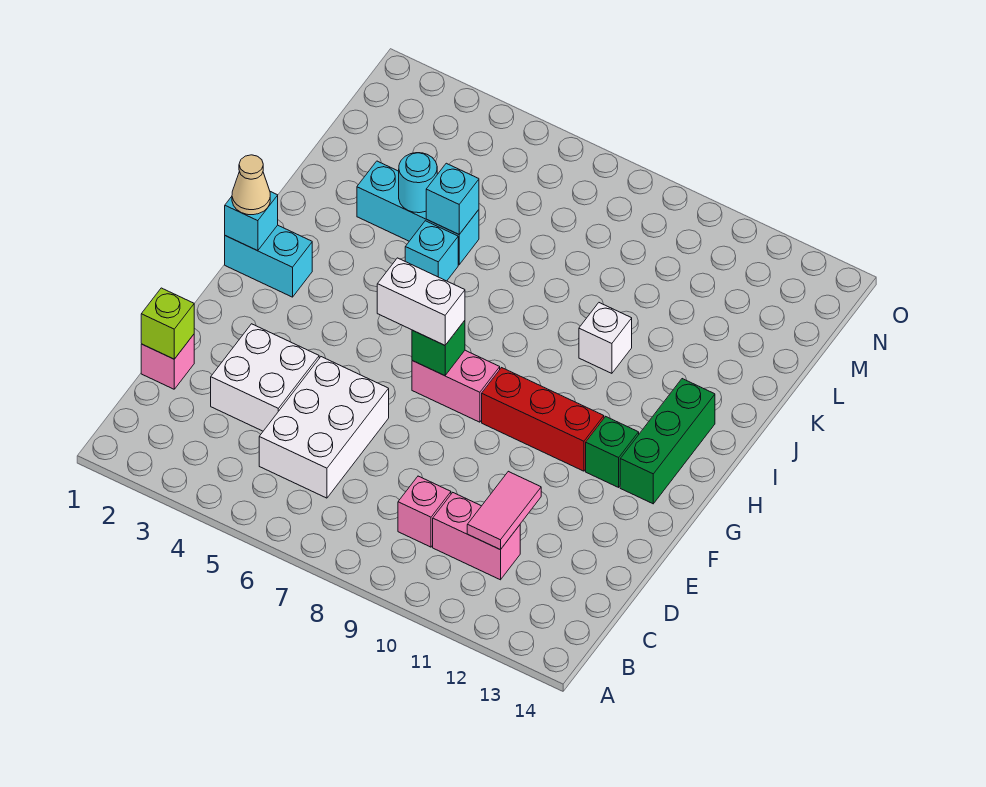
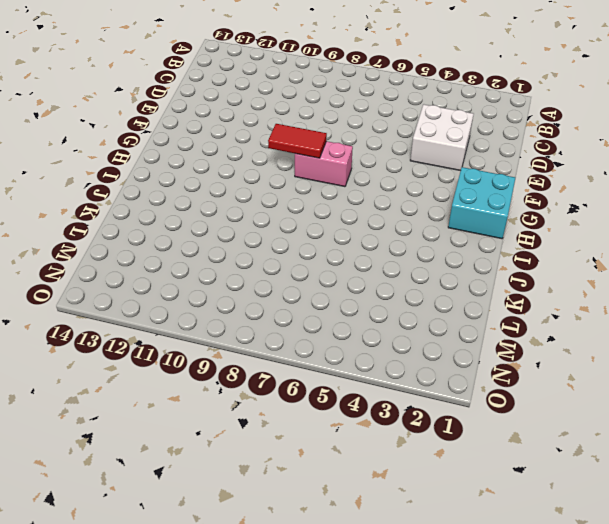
cyan brick G1:H2 level 1 -> cyan brick H1:H2 level 1
red tile G8:G9 level 2 -> none
none -> white brick C5:E6 level 1
none -> pink brick C9 level 1
none -> pink brick C10:C11 level 1

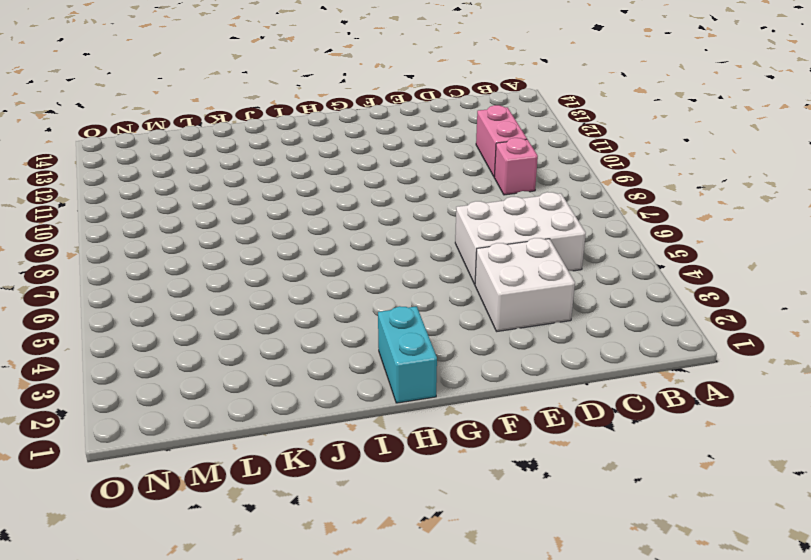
none -> pink brick D1 level 1
none -> pink brick G7:G8 level 1
none -> red brick G9:G11 level 1

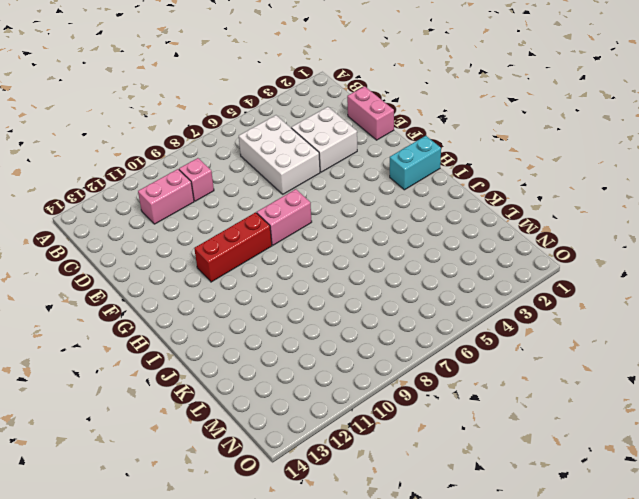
pink brick D1:E1 level 1 -> pink brick D1 level 1
none -> green brick G12 level 1
none -> green brick G13:I13 level 1
none -> cyan brick J5 level 1

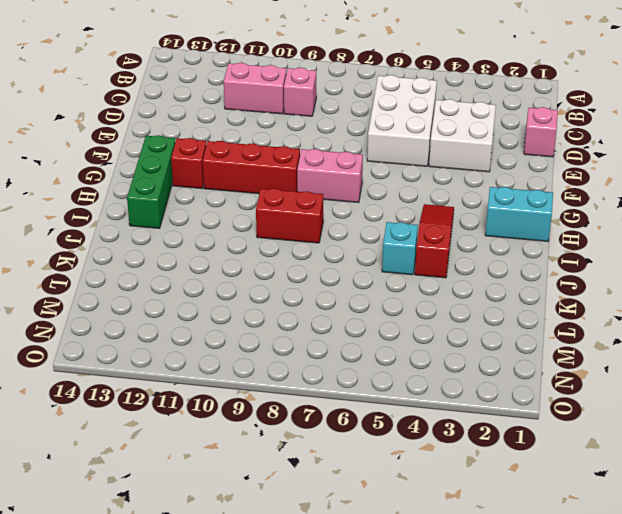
red brick G12 level 1 -> green brick G12 level 1
red slope H4:J4 level 1 top J -> none
red brick I8:I9 level 1 -> none
none -> white brick J10 level 1
none -> cyan brick K3:K5 level 1
none -> pink tile C11:D11 level 2

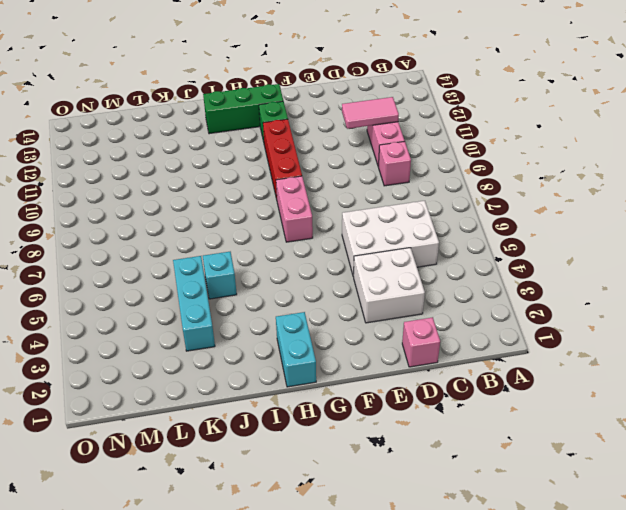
none -> white brick J10 level 1
none -> lime brick D1 level 2
none -> green brick G7 level 2

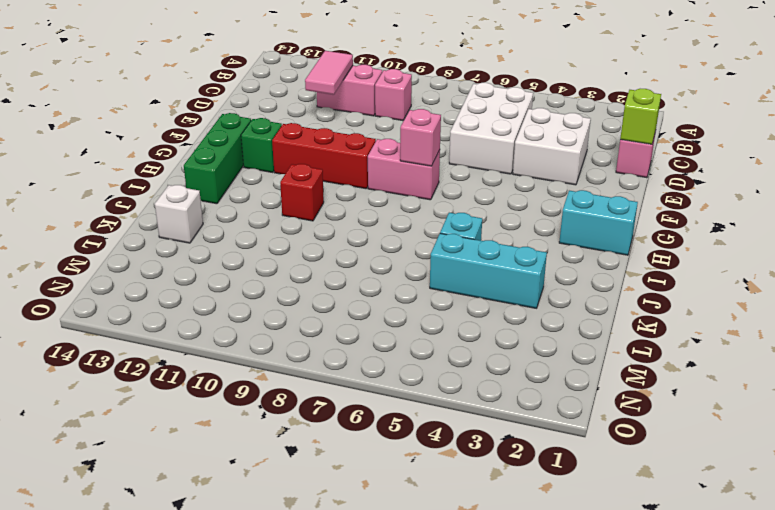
pink brick G7 level 2 -> green brick G7 level 2
red brick I10 level 1 -> none
white brick K13 level 1 -> white brick J10 level 1
none -> cyan brick H1 level 2
none -> cyan round brick K4 level 2
none -> cyan brick K5 level 2

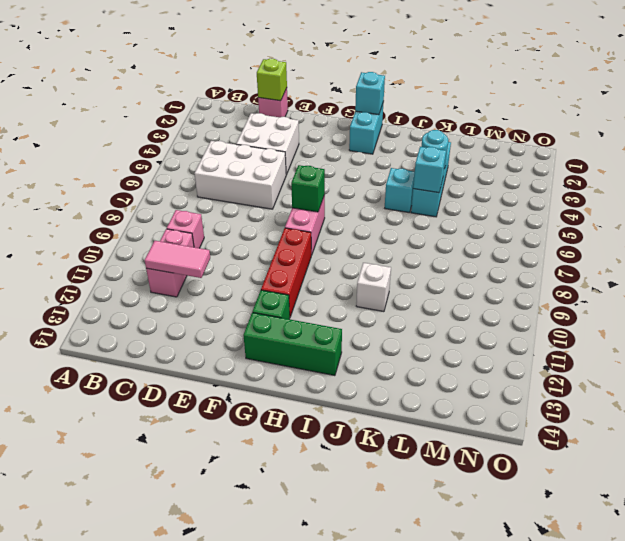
none -> white brick G6:G7 level 3
none -> tan cone H1 level 3

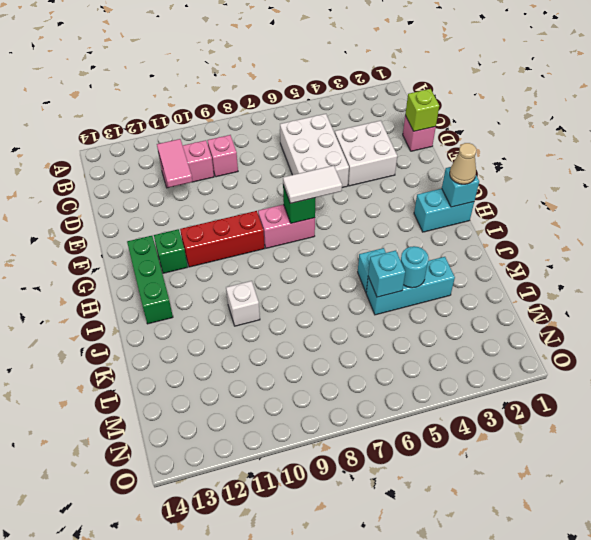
white tile G6:G7 level 3 -> white brick G6:G7 level 3

